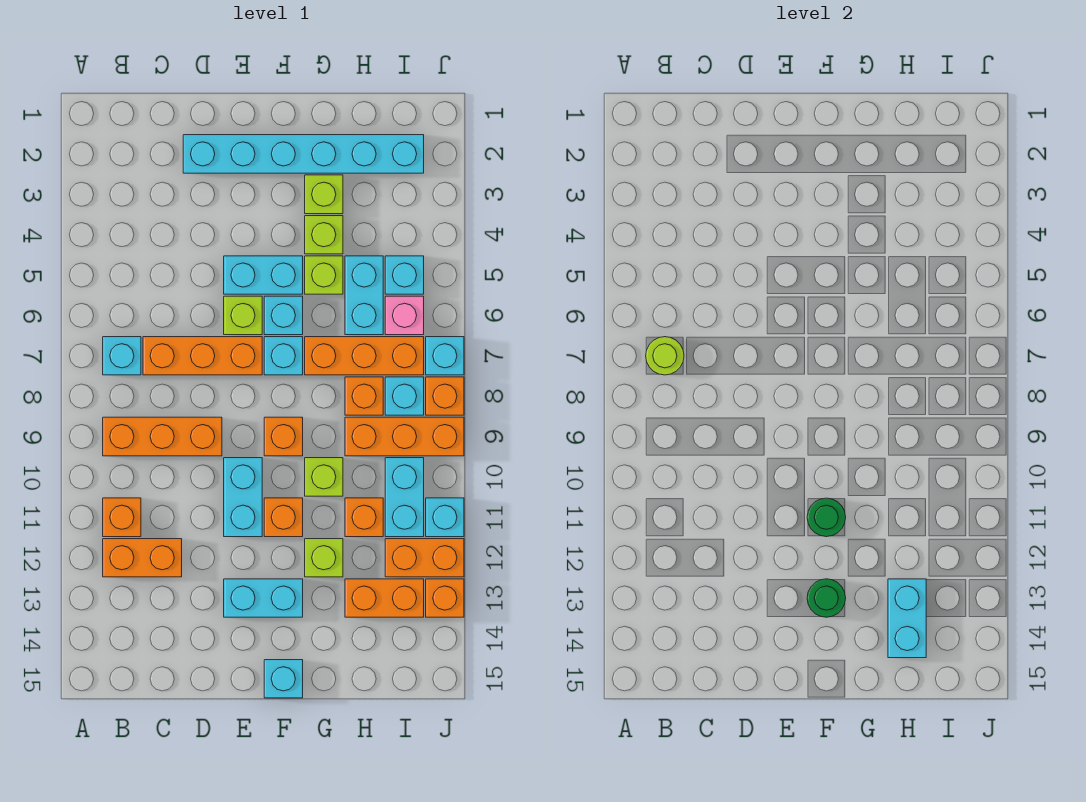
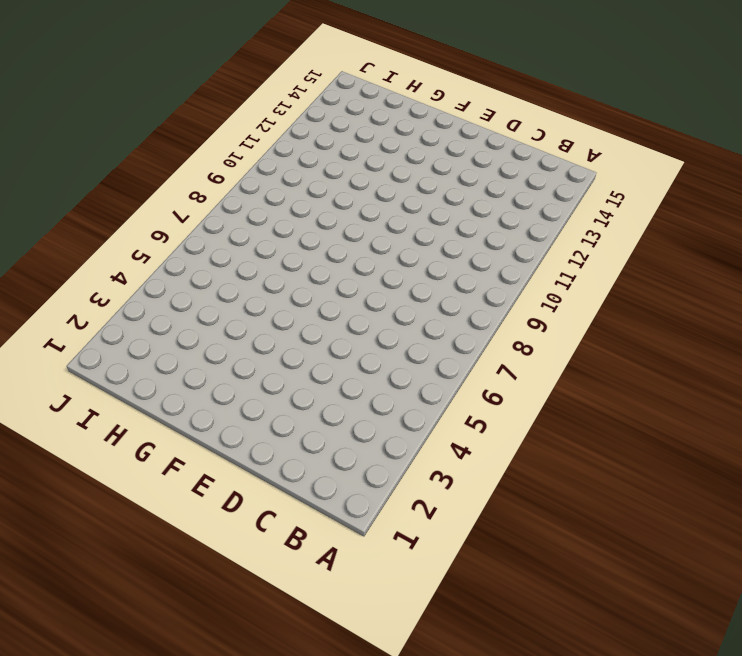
none -> cyan brick B7 level 1
none -> orange brick B9:D9 level 1
none -> orange brick B11 level 1
none -> orange brick B12:C12 level 1

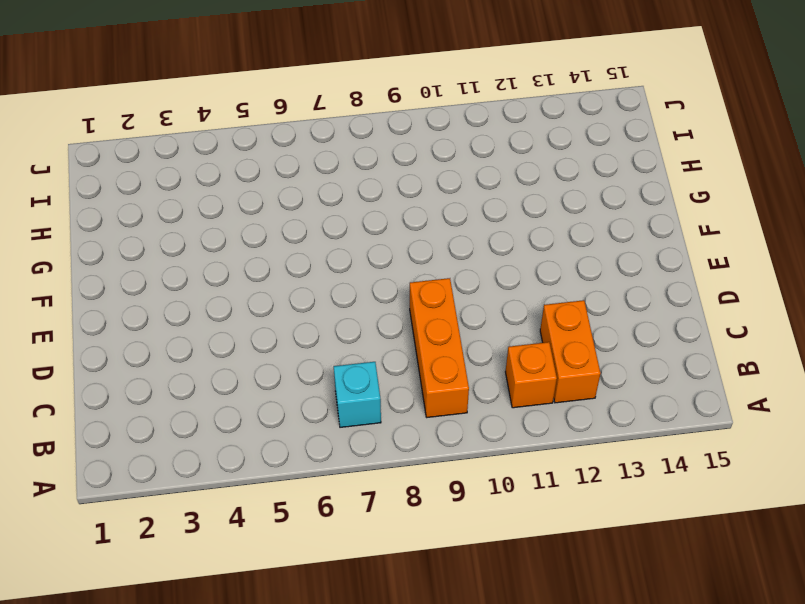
none -> orange brick C7:E7 level 1
none -> cyan brick D2:I2 level 1
none -> cyan brick E5:F5 level 1
none -> lime brick E6 level 1

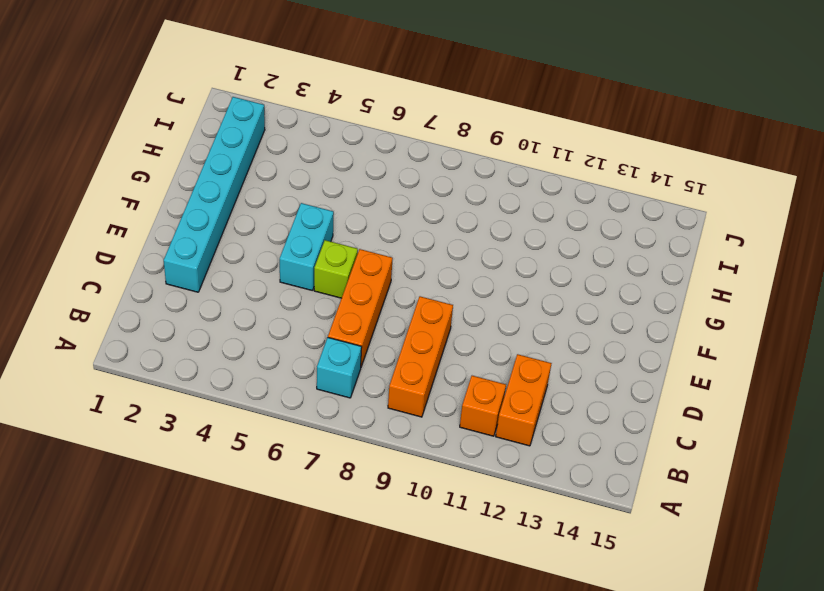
none -> cyan brick E10:E11 level 1
none -> cyan brick E13:F13 level 1
none -> cyan brick F6 level 1
none -> cyan brick F7 level 1

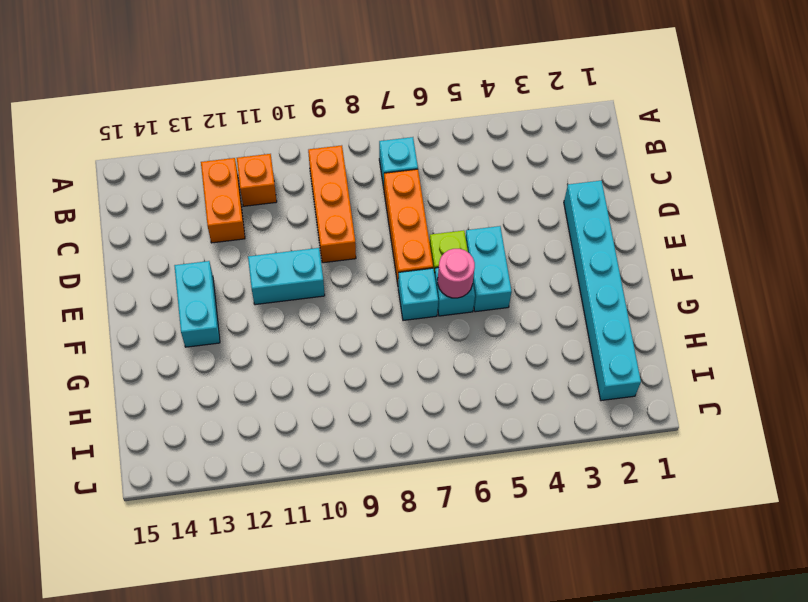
pink round brick F6 level 2 -> none
none -> orange brick F9 level 1
none -> orange brick F11 level 1
none -> cyan brick F15 level 1
none -> lime brick G3 level 1

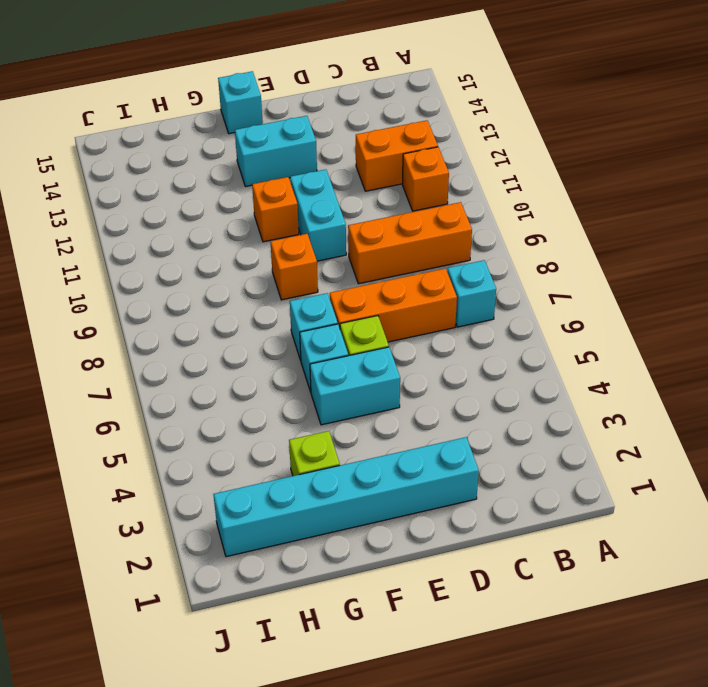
none -> lime brick G4 level 1
none -> lime brick G5 level 1
none -> orange brick G7:I7 level 1
none -> lime brick G10 level 1

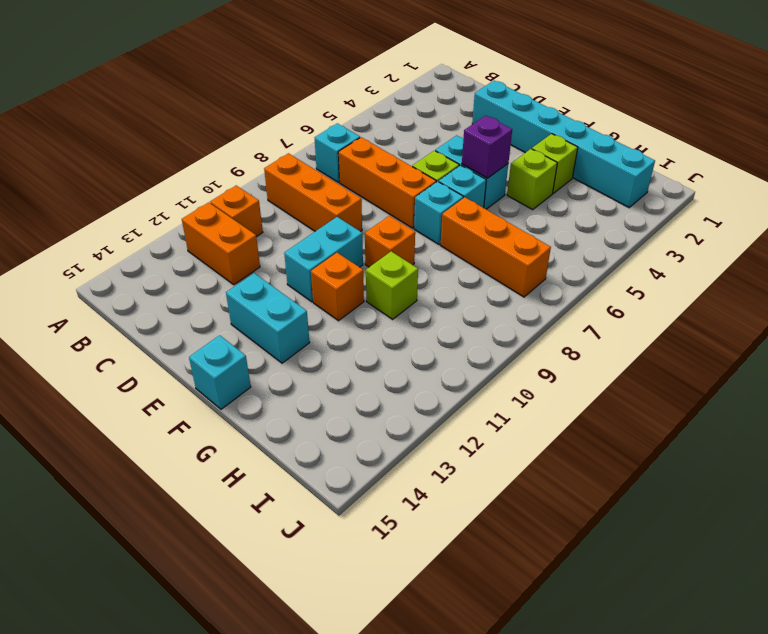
purple brick F5 level 2 -> none
none -> lime brick G5 level 1
none -> lime brick G12 level 1
none -> cyan brick H5:H6 level 1
none -> orange brick H8 level 1

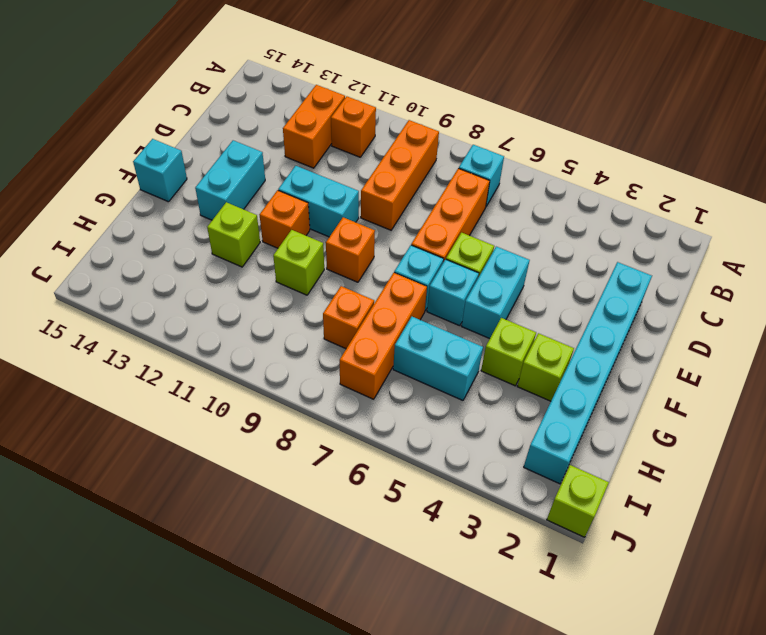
lime brick J1 level 1 -> lime brick G5 level 1
none -> orange brick H9:J9 level 1
none -> orange brick H11 level 1
none -> orange brick H13:I13 level 1
none -> cyan brick I5 level 1

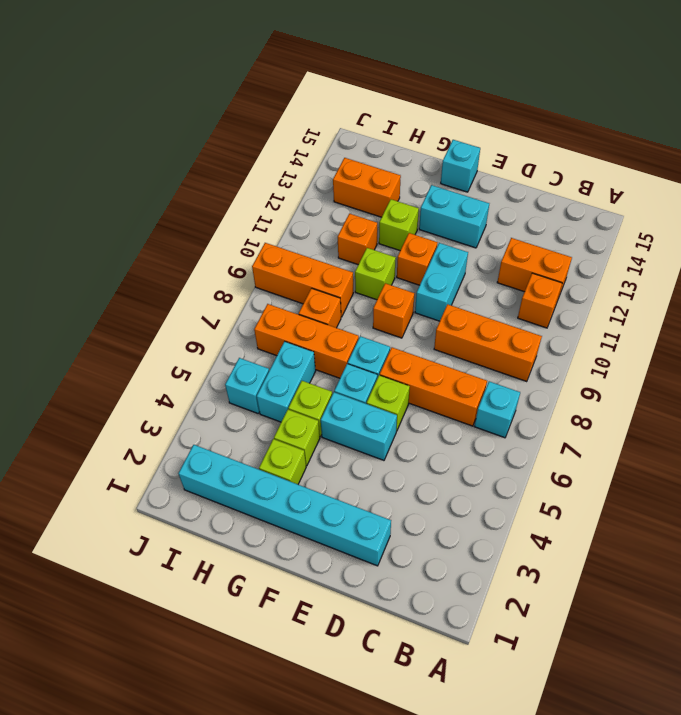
none -> pink brick I6 level 1
none -> cyan brick I8 level 1
none -> cyan brick I10:I11 level 1
none -> orange brick I12:J12 level 1

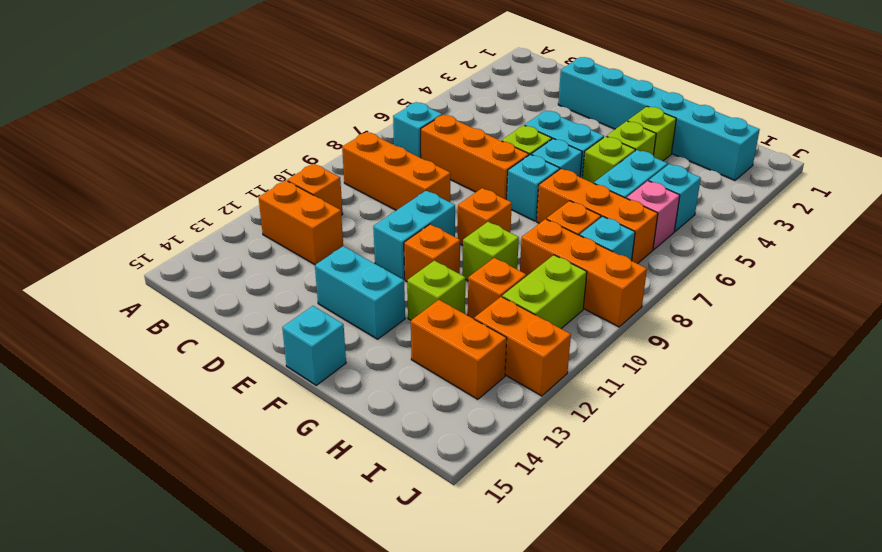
lime brick I10:I11 level 1 -> cyan brick I10:I11 level 1
none -> cyan brick J7 level 1
none -> orange brick J8 level 1
none -> cyan brick J11 level 1
none -> orange brick J13 level 1

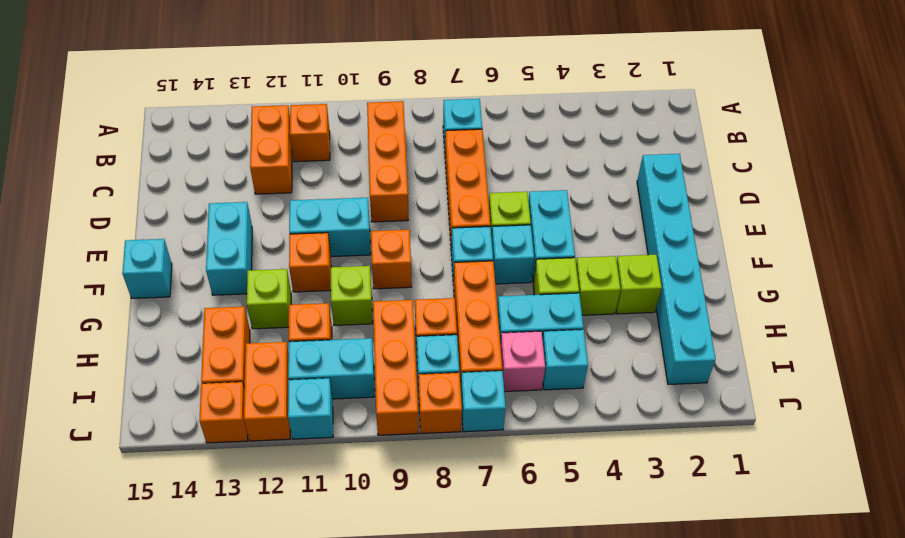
none -> lime round brick B7 level 2
none -> green round brick F11 level 2
none -> green round brick F13 level 2
none -> cyan brick H13:H14 level 2

